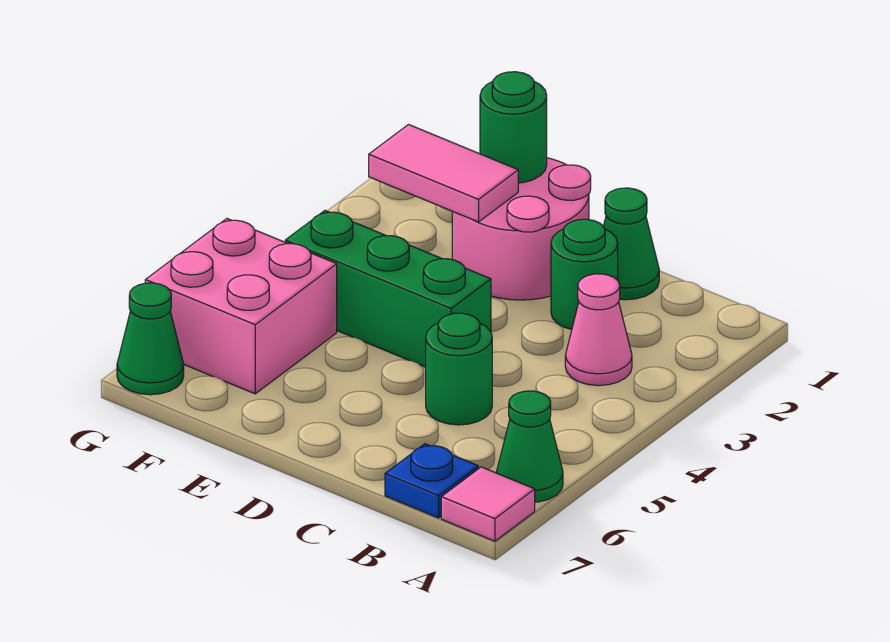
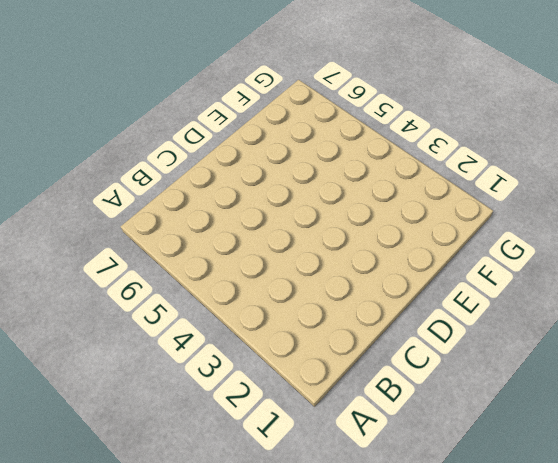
none -> green cone A6 level 1
none -> pink tile A7 level 1
none -> pink cone B3 level 1

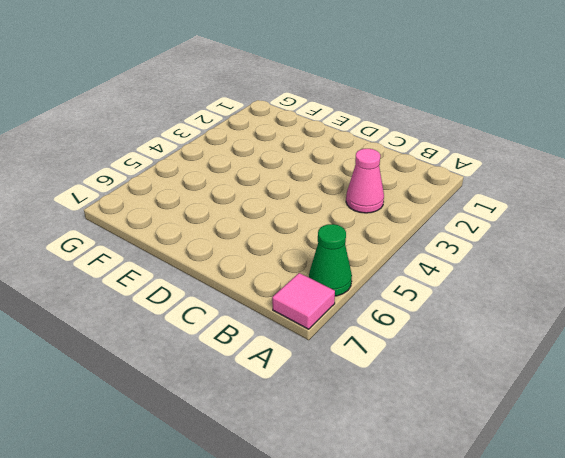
none -> blue plate B7 level 1
none -> green cone C1 level 1
none -> green round brick C2 level 1

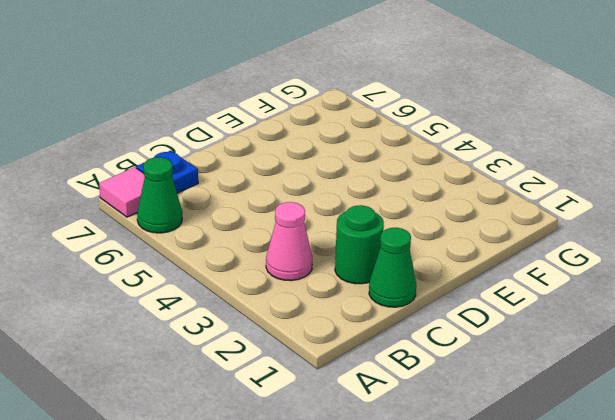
none -> green round brick C5 level 1
none -> pink round brick D1:E2 level 1
none -> green brick D4:F4 level 1

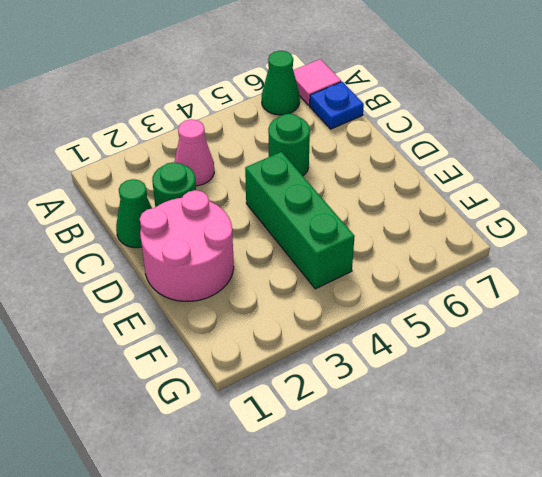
none -> pink brick F5:G6 level 1
none -> green cone G7 level 1
none -> green round brick E1 level 2

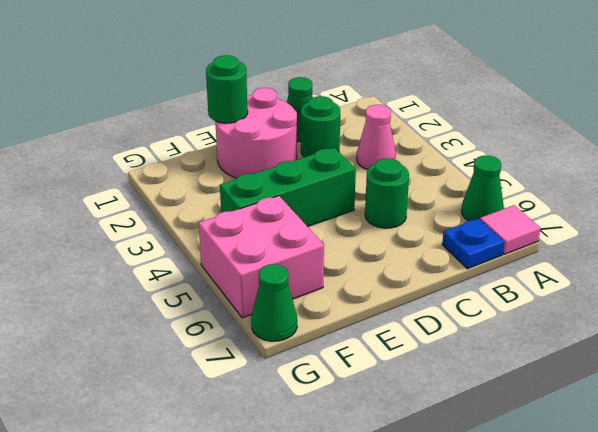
none -> pink tile E2:F2 level 2

